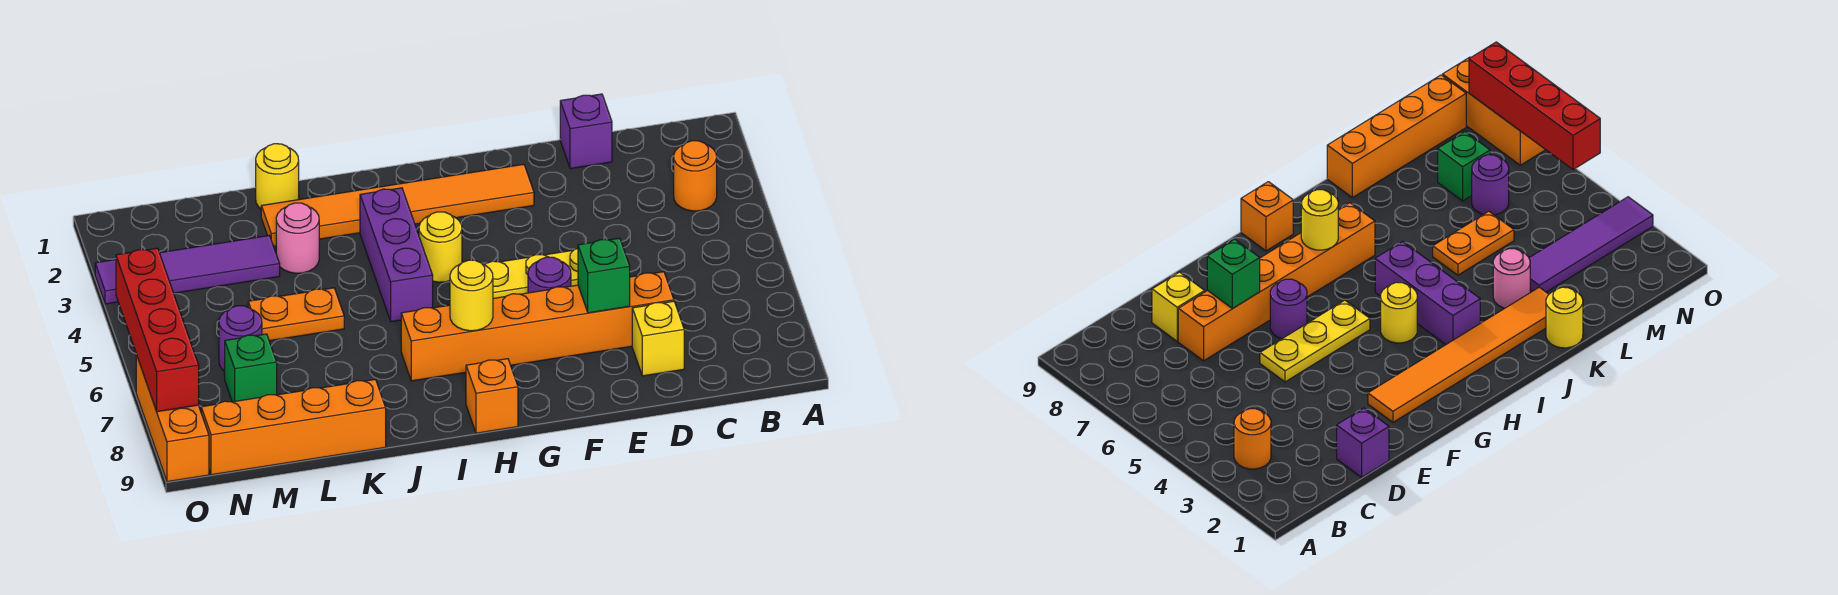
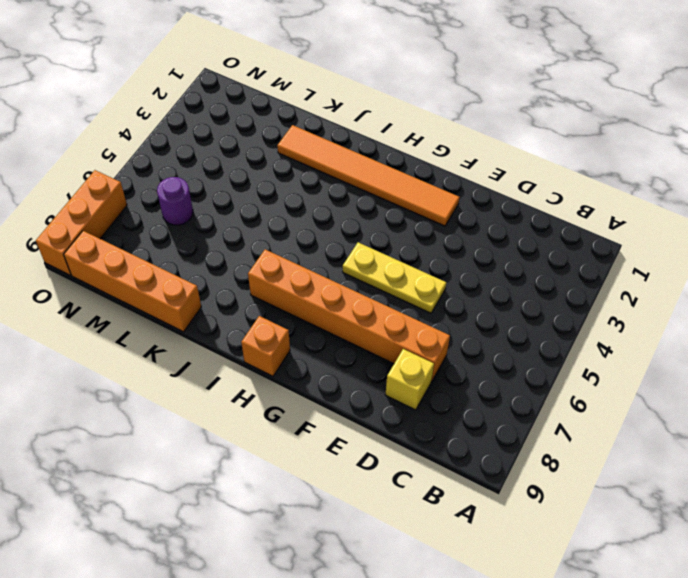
none -> orange round brick B3 level 1
none -> purple brick D1 level 1
none -> purple round brick F6 level 1

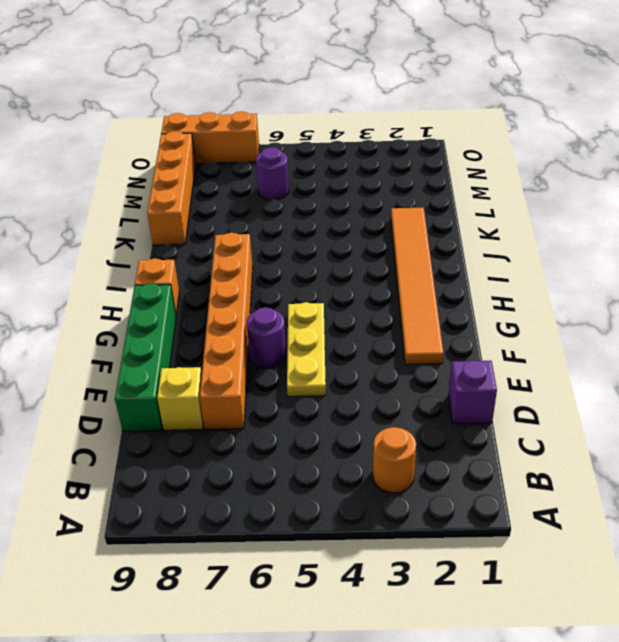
green brick D9:G9 level 1 -> none
none -> yellow round brick H4 level 1
none -> purple brick I3:I5 level 1
none -> yellow round brick K1 level 1

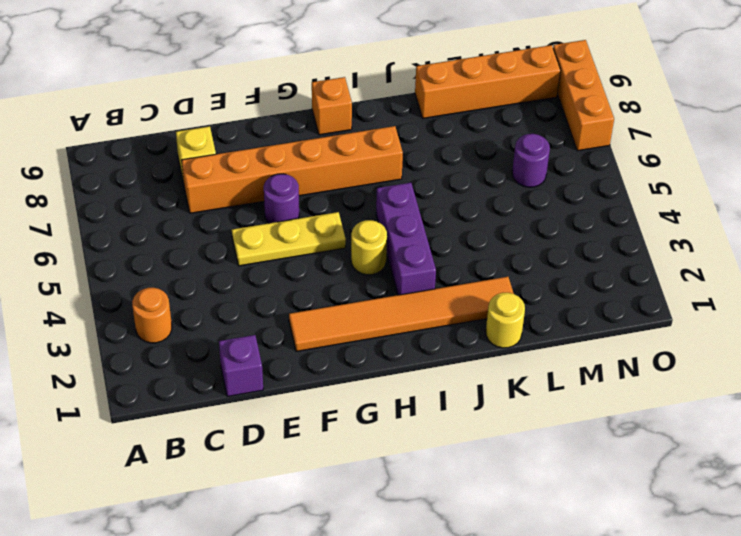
none -> pink round brick K3 level 1
none -> orange plate K5:L5 level 1
none -> purple tile L3:O3 level 1

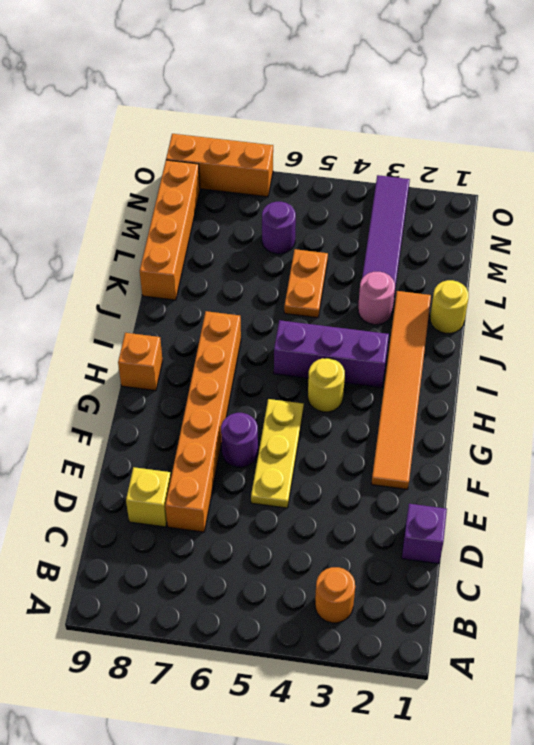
none -> green brick M7 level 1
none -> green brick E7 level 2
none -> yellow round brick H7 level 2

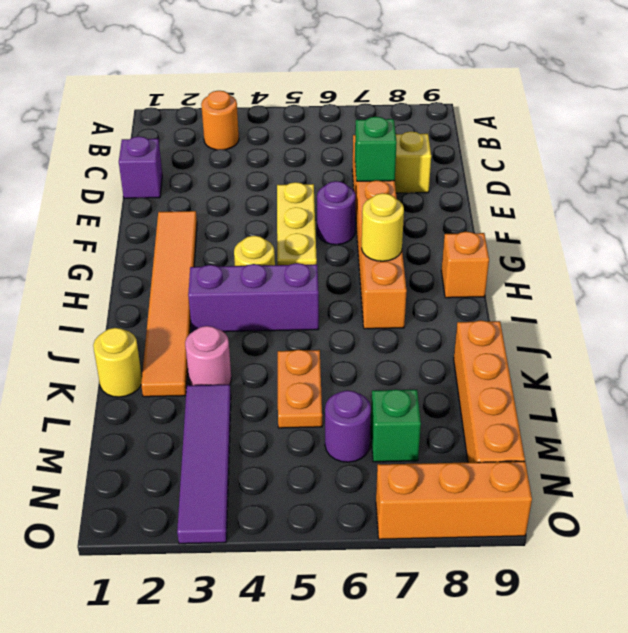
none -> red brick O5:O8 level 2

